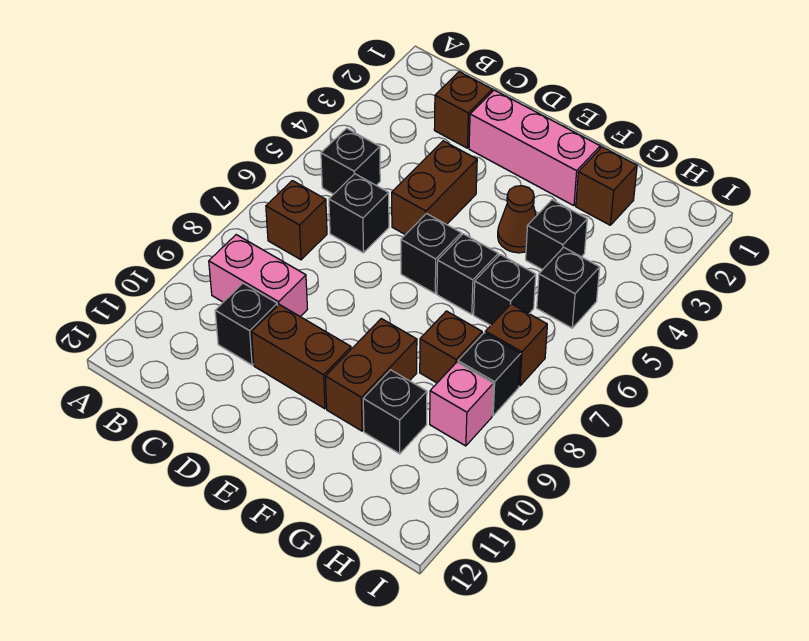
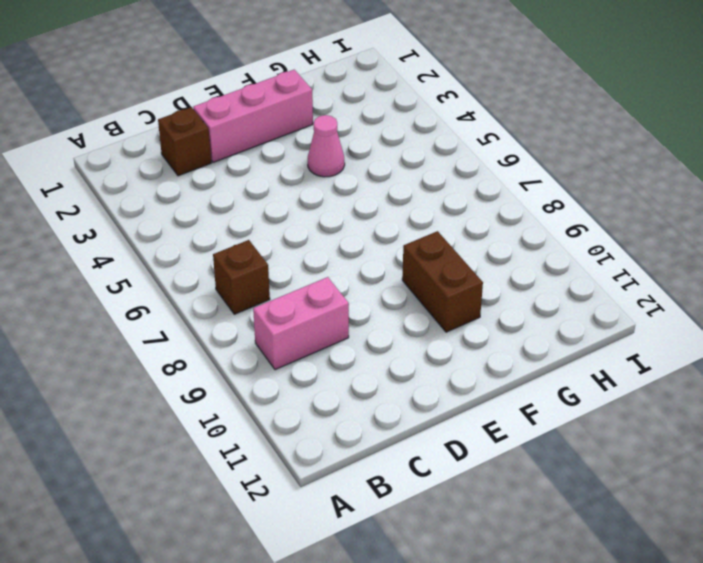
pink cone F4 level 1 -> brown cone F4 level 1
none -> black brick B5 level 1
none -> black brick C6 level 1
none -> black brick C10 level 1

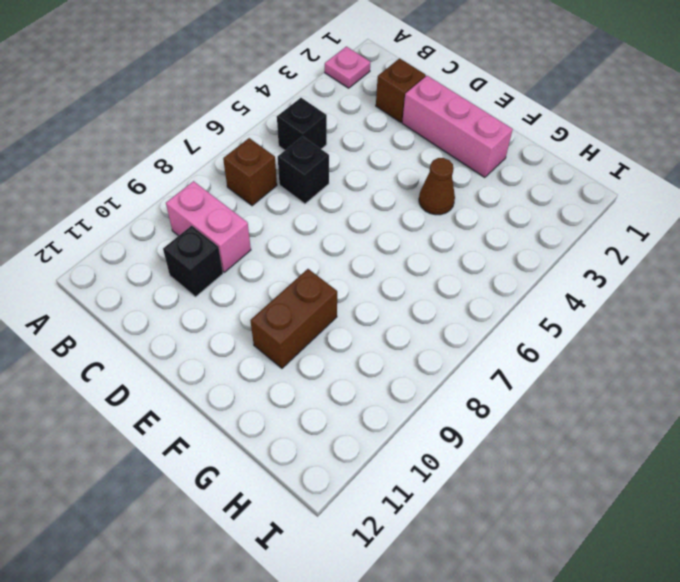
pink plate A2 level 1 -> none
none -> brown brick D4:D5 level 1
none -> brown brick D10:E10 level 1
none -> black brick E6 level 1

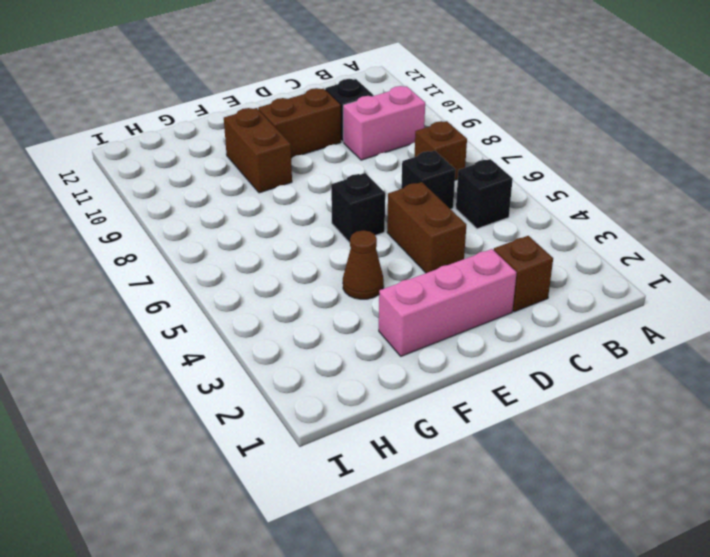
none -> black brick F6 level 1
none -> brown brick G2 level 1
none -> black brick G4 level 1

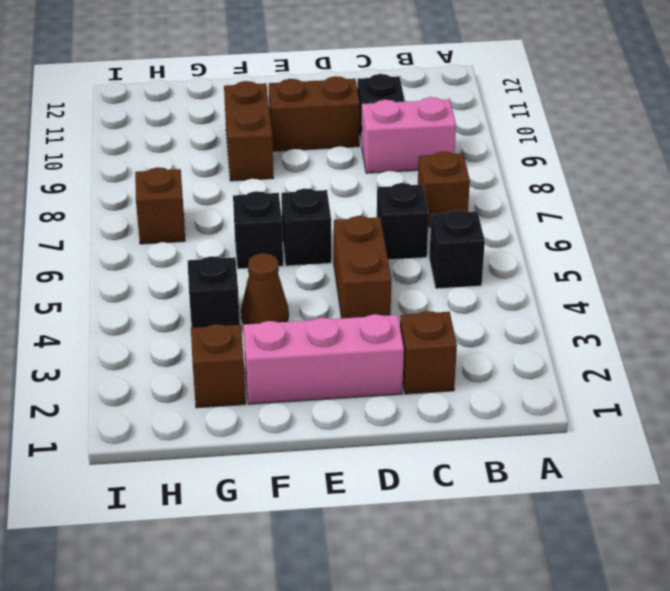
none -> black brick G6 level 1
none -> brown brick G8 level 1
none -> black brick G10 level 1

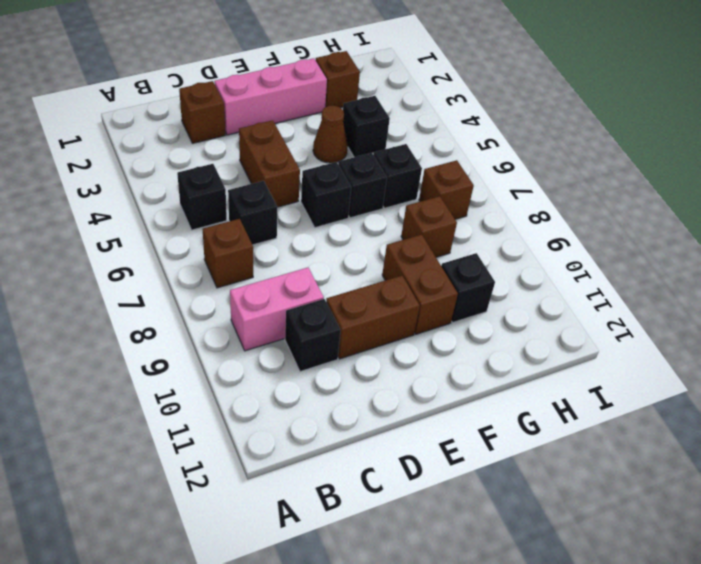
none -> black brick H5 level 1
none -> black brick H8 level 1
none -> pink brick H9 level 1

